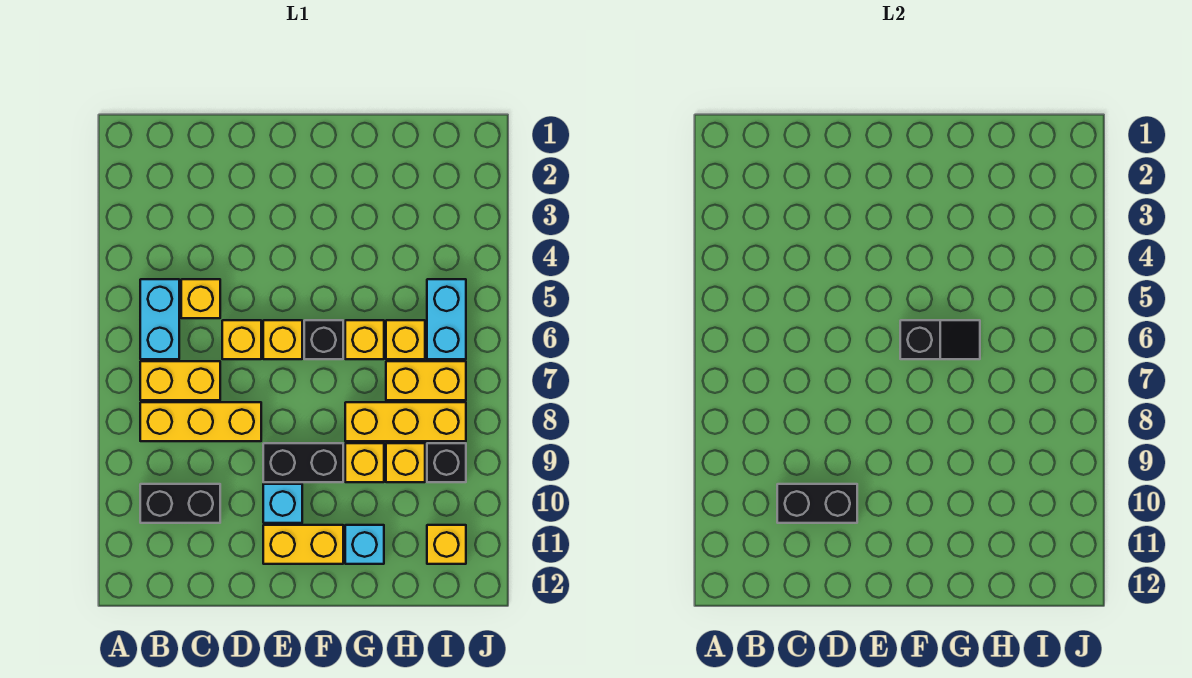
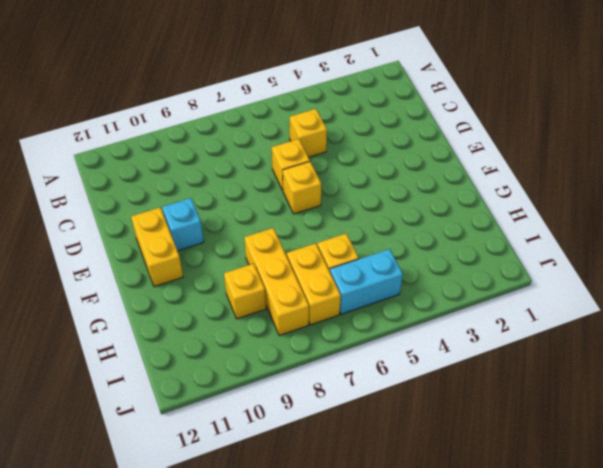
none -> cyan brick B5:B6 level 1
none -> yellow brick B7:C7 level 1
none -> yellow brick B8:D8 level 1

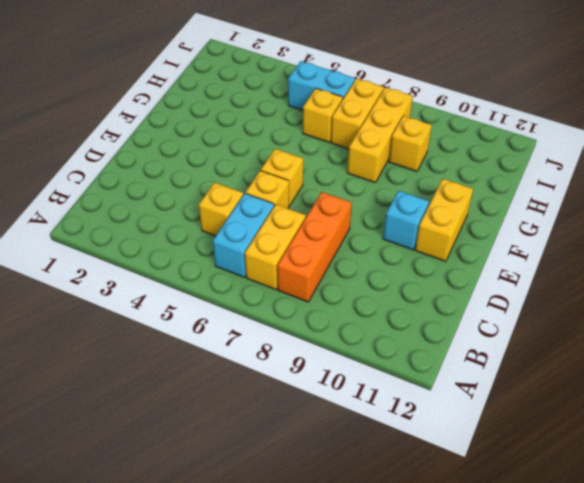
cyan brick B6:C6 level 1 -> cyan brick B5:B6 level 1
orange brick B8:D8 level 1 -> yellow brick B8:D8 level 1
none -> black brick B10:C10 level 1
none -> black brick E9:F9 level 1
none -> black brick F6 level 1

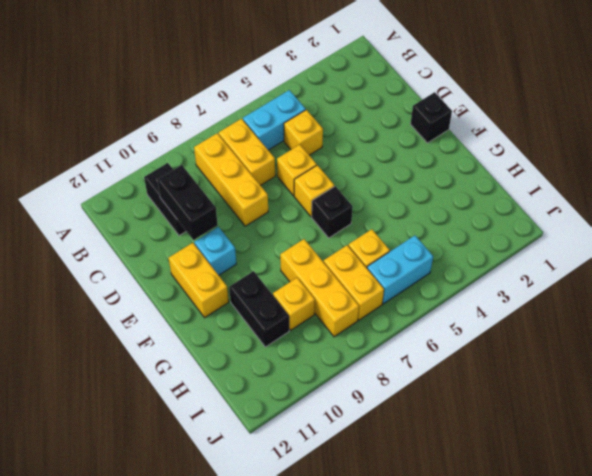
black brick E1 level 1 -> black brick I9 level 1
black brick G10:H10 level 1 -> black brick E9:F9 level 1
none -> yellow brick G6 level 1
none -> yellow brick G9 level 1
none -> cyan brick G11 level 1

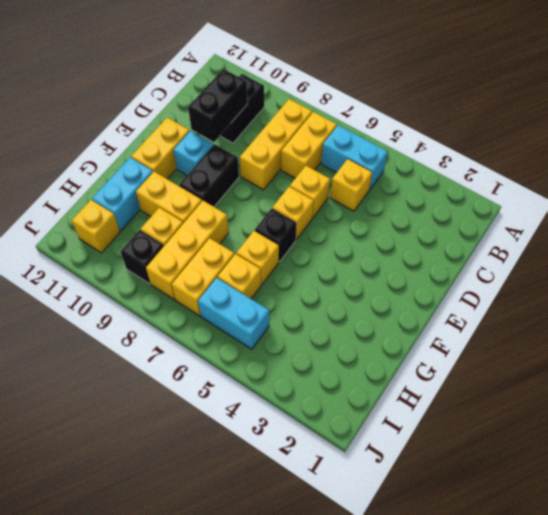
yellow brick G9:G10 level 1 -> yellow brick G9 level 1
cyan brick G11:H11 level 1 -> cyan brick G11 level 1
none -> black slope F6:G6 level 2 top F

